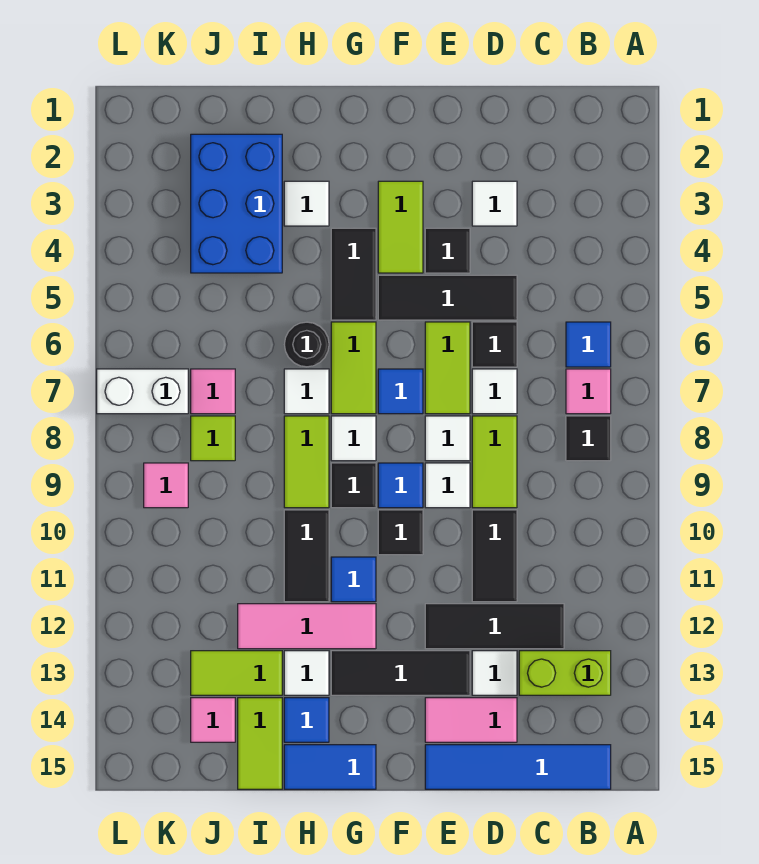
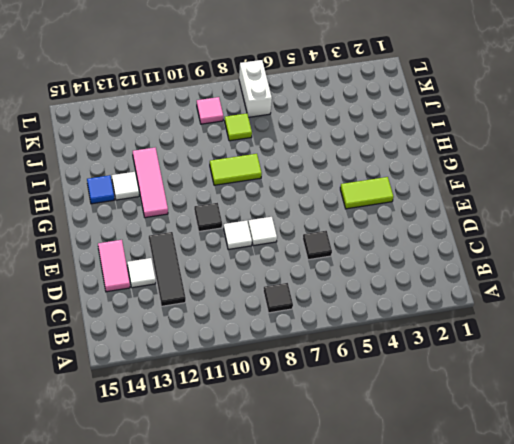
none -> blue tile B6 level 1
none -> pink tile B7 level 1
none -> lime brick B13:C13 level 1
none -> blue tile B15:E15 level 1

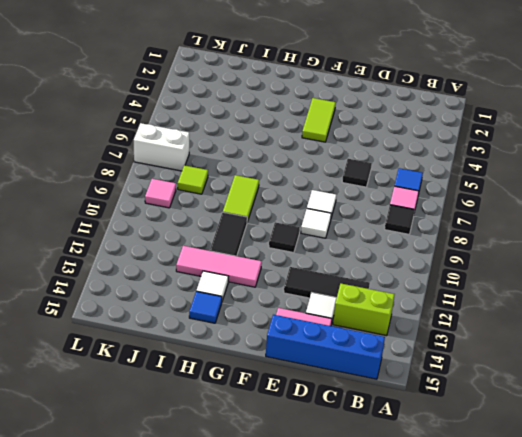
blue brick B15:E15 level 1 -> blue tile B15:E15 level 1
none -> white tile D3 level 1
none -> black tile D5:F5 level 1
none -> white tile D7 level 1
none -> lime tile D8:D9 level 1

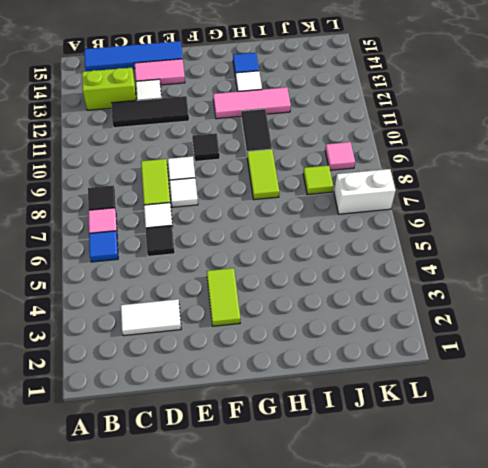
white tile C3:D3 level 1 -> white tile D3 level 1
none -> black tile D5:F5 level 1
none -> black tile D10:D11 level 1
none -> black tile E4 level 1
none -> lime tile E6:E7 level 1

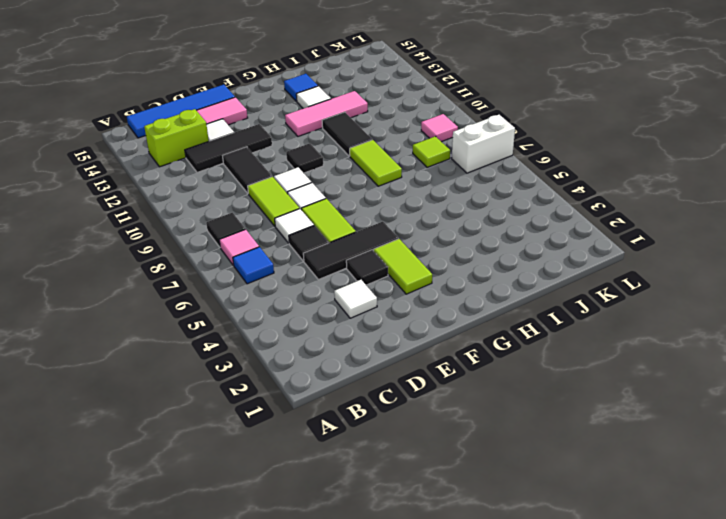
none -> black tile E13:G13 level 1
none -> blue tile F7 level 1
none -> blue tile F9 level 1
none -> black tile G4:G5 level 1

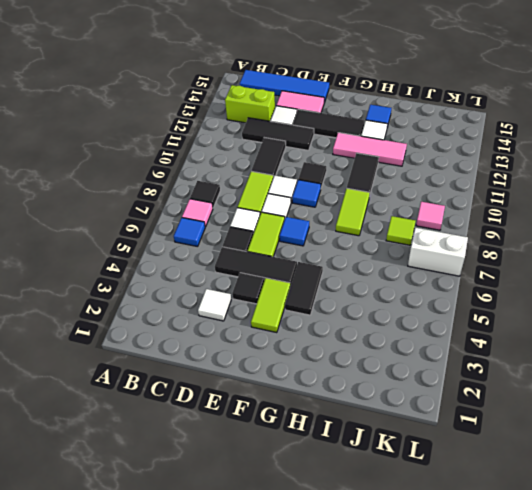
none -> lime tile G6:G7 level 1
none -> white tile G8 level 1
none -> black tile G9 level 1
none -> blue tile G11 level 1

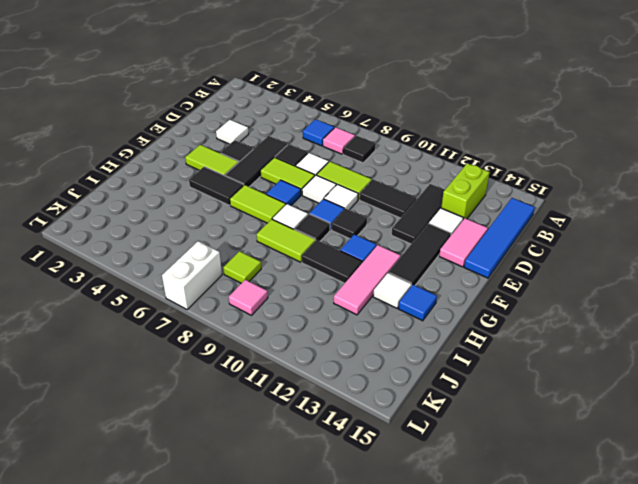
none -> blue tile G15:H15 level 1
none -> white tile H3 level 1
none -> black round brick H6 level 1
none -> white tile H7 level 1

